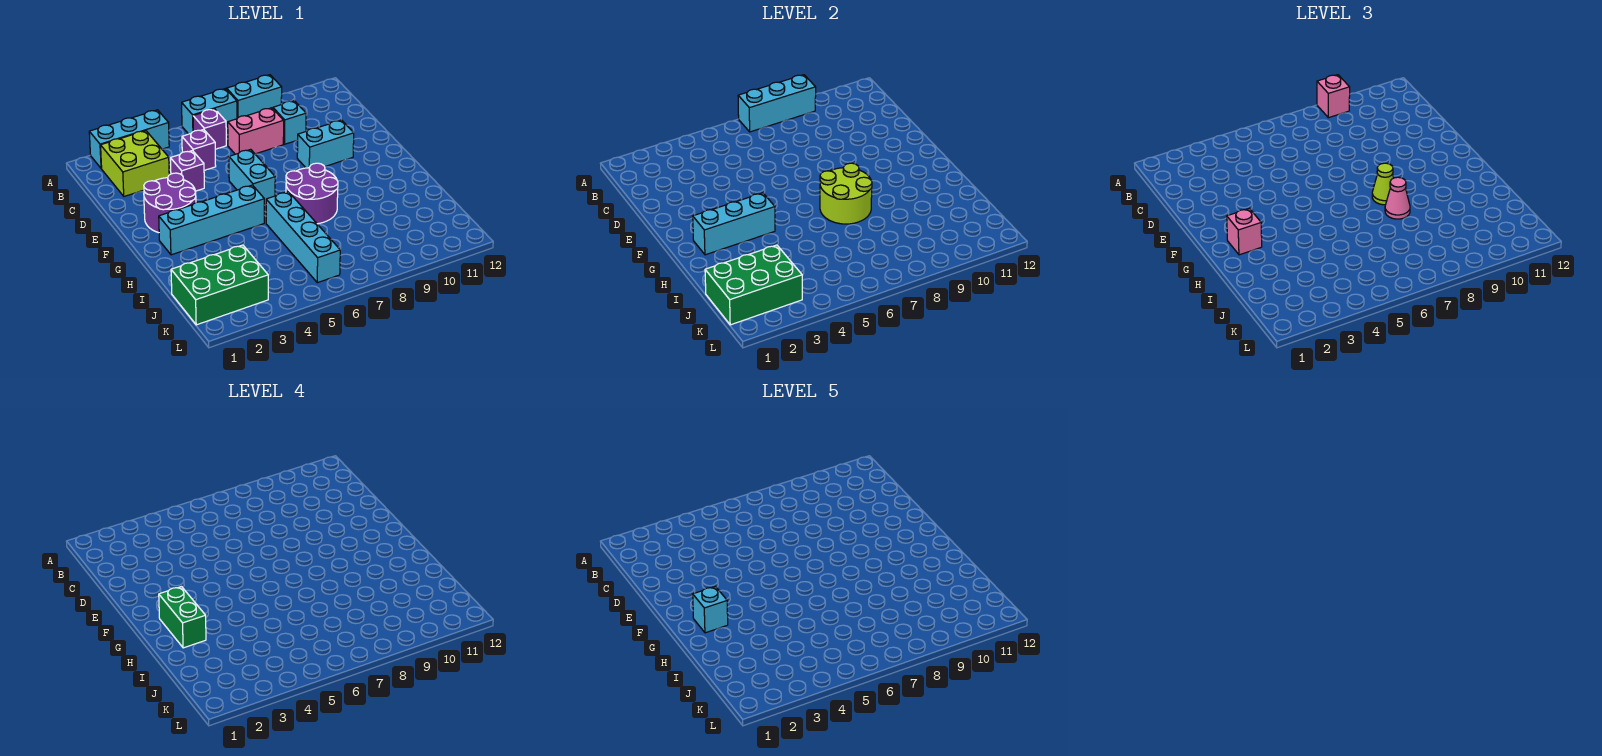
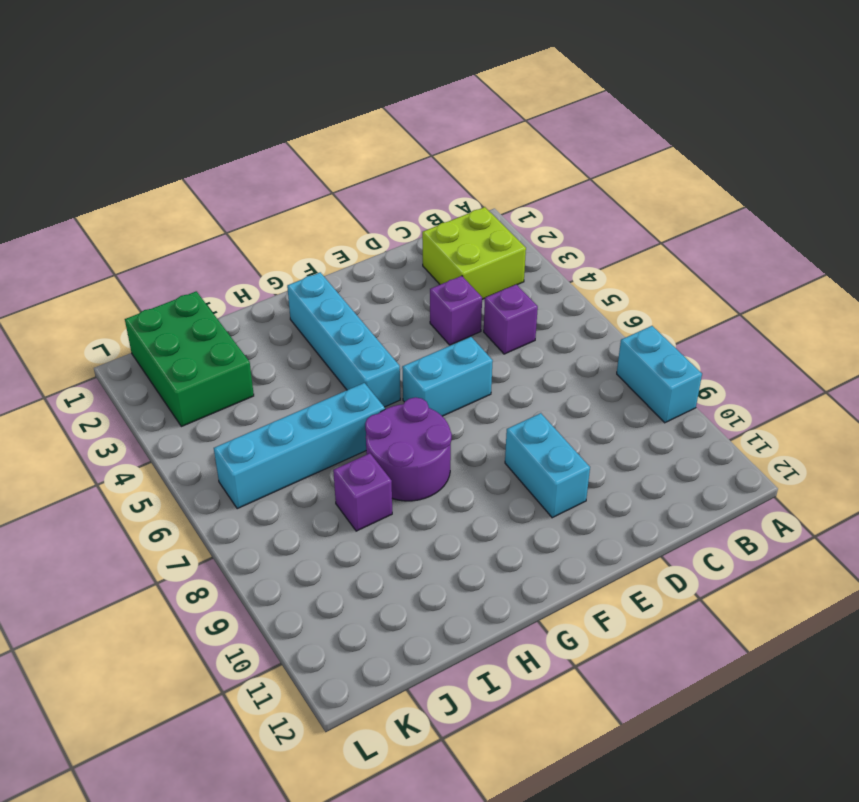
purple brick I8 level 1 -> purple brick B6 level 1
none -> cyan brick A2:A4 level 1
none -> cyan brick A6:A7 level 1
none -> pink brick C7:C8 level 1

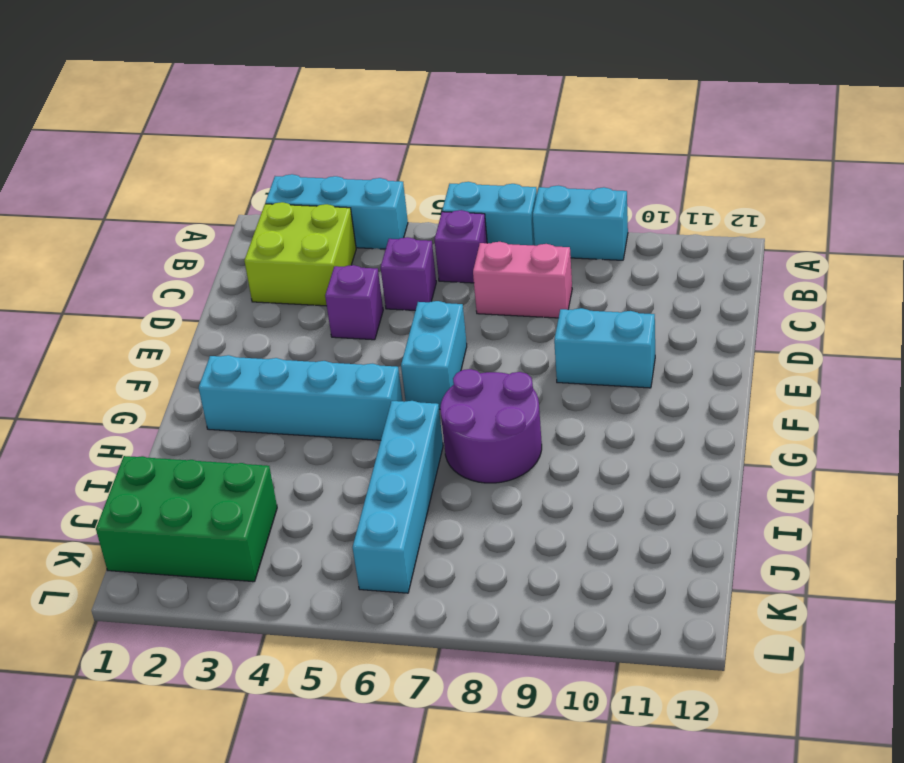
none -> cyan brick C9 level 1
none -> purple round brick E2:F3 level 1
none -> cyan brick A7:A9 level 2

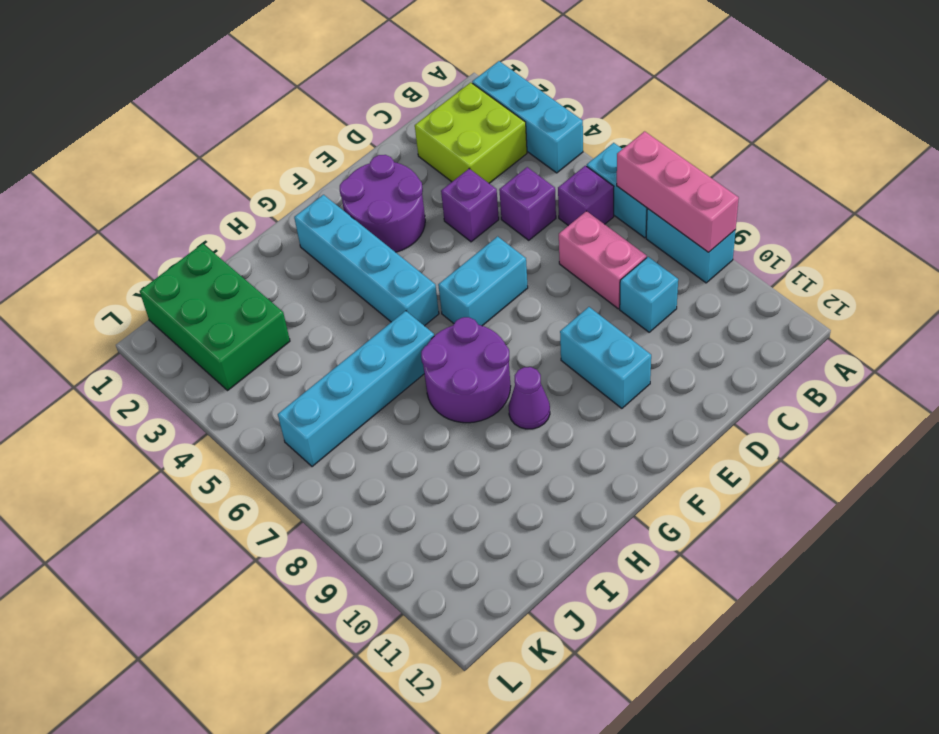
pink brick A7:A9 level 2 -> cyan brick A7:A9 level 2
purple cone G9 level 1 -> none
none -> cyan brick G2:G4 level 2
none -> lime round brick G7:H8 level 2
none -> green brick J1:K3 level 2

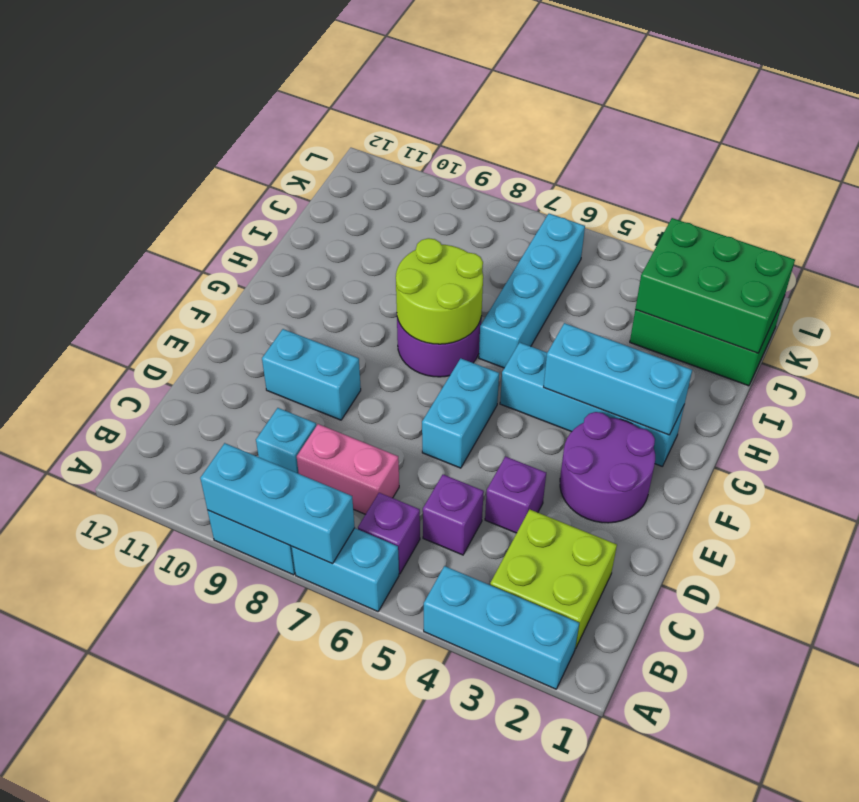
none -> pink brick A9 level 3
none -> pink brick G2 level 3
none -> lime cone G8 level 3

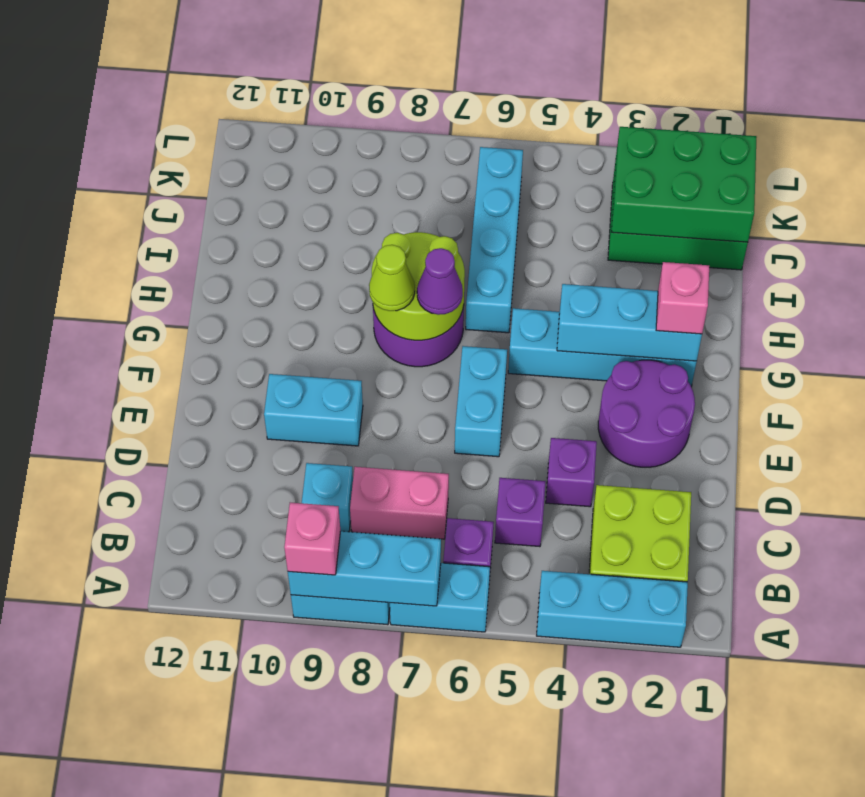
purple cone G7 level 3 -> none
none -> pink cone H8 level 3
none -> green brick G2:H2 level 4
none -> cyan brick G2 level 5

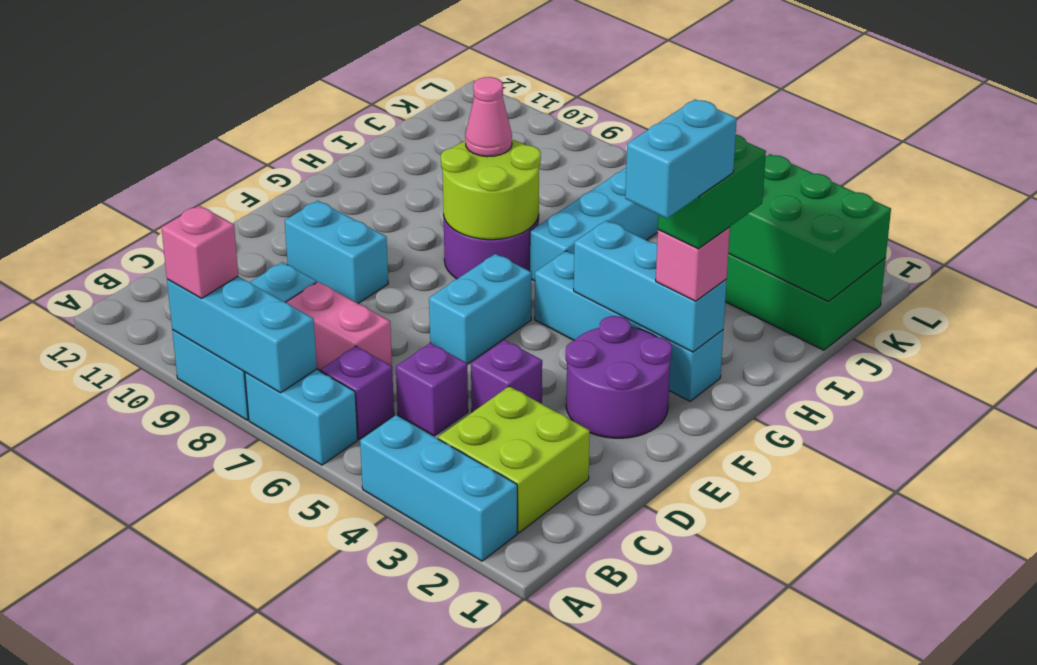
cyan brick F2:G2 level 5 -> cyan brick G2 level 5
none -> lime cone G8 level 3

